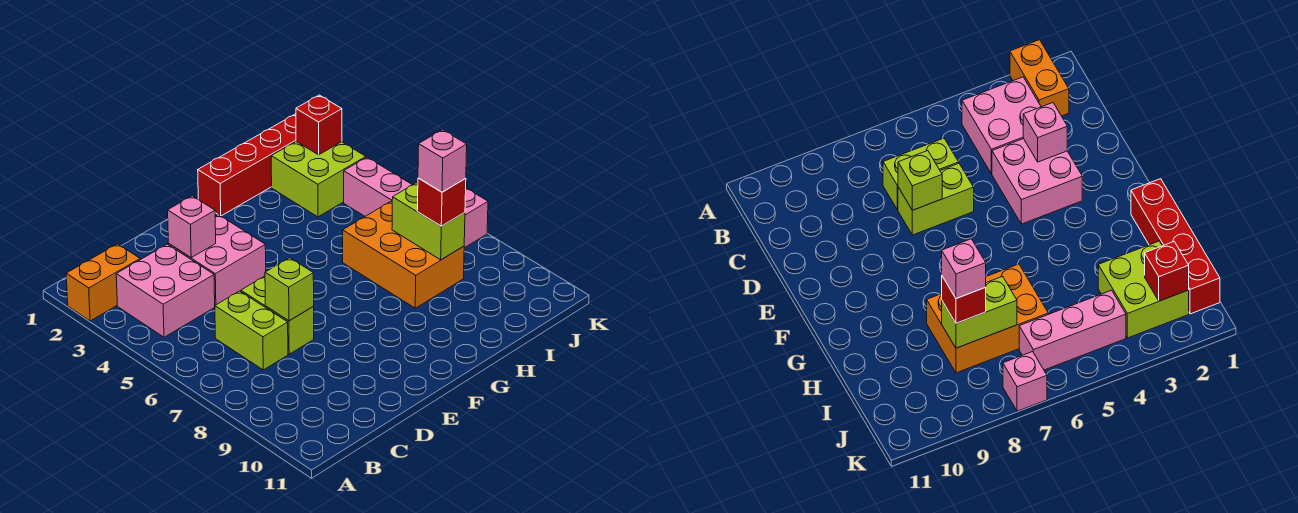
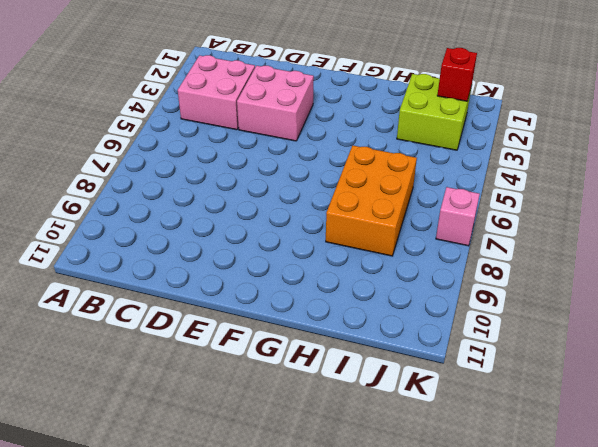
none -> orange brick A2:B2 level 1
none -> lime brick C6:C7 level 1
none -> lime brick D6:D7 level 1

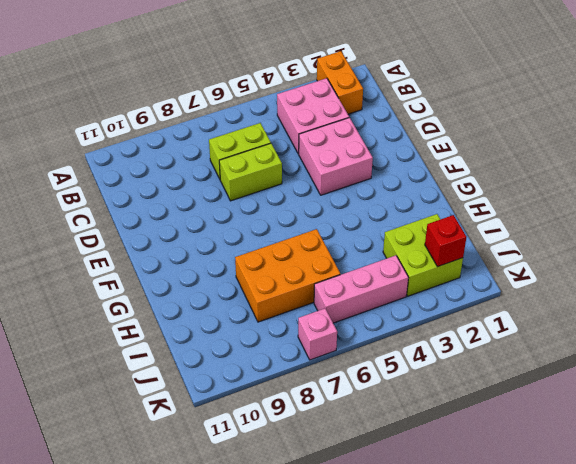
none -> red brick G1:J1 level 1
none -> pink brick D3 level 2
none -> lime brick D7 level 2

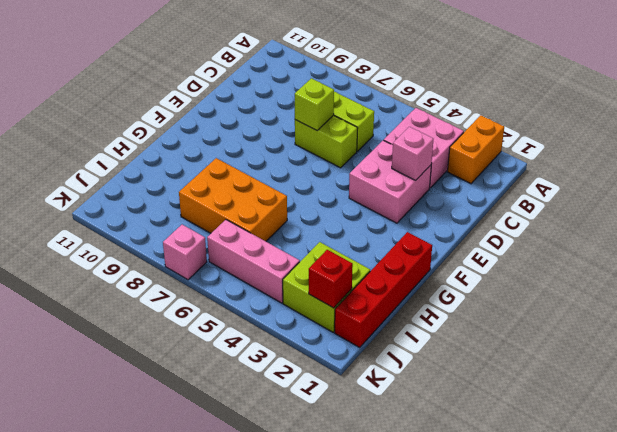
none -> lime brick I7:I8 level 2
none -> red brick I8 level 3
none -> pink brick I8 level 4

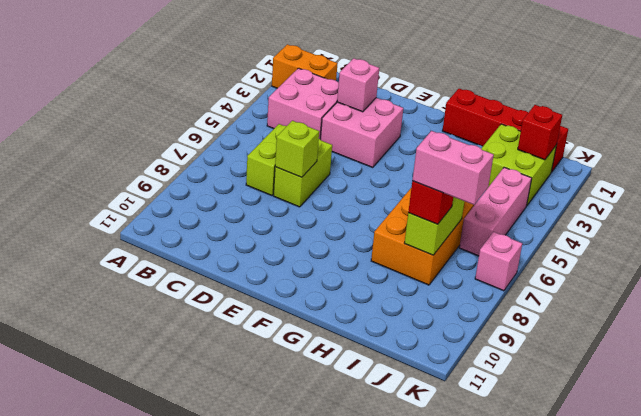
pink brick I8:J8 level 4 -> pink brick I8 level 4

